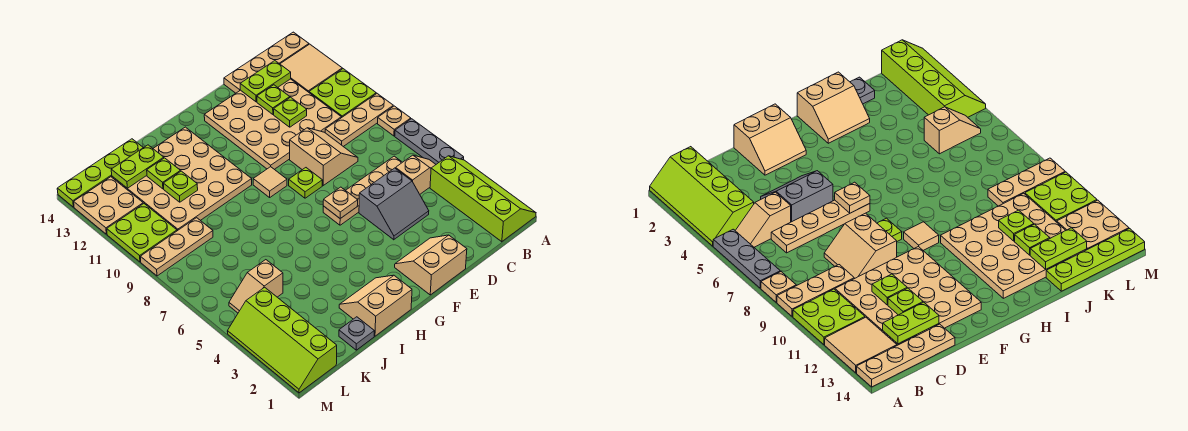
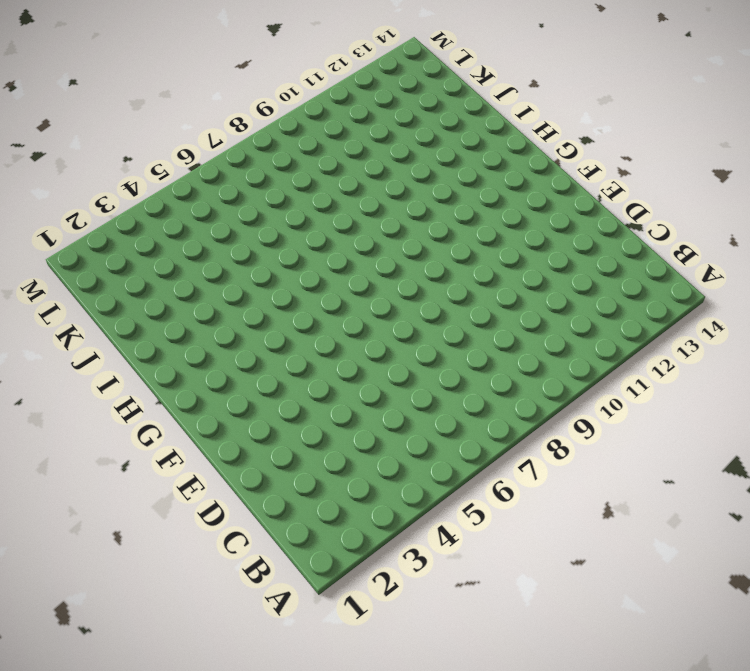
none -> lime slope A1:B4 level 1 top B
none -> grey plate A5:A7 level 1
none -> tan plate A8 level 1
none -> tan plate A9:C9 level 1

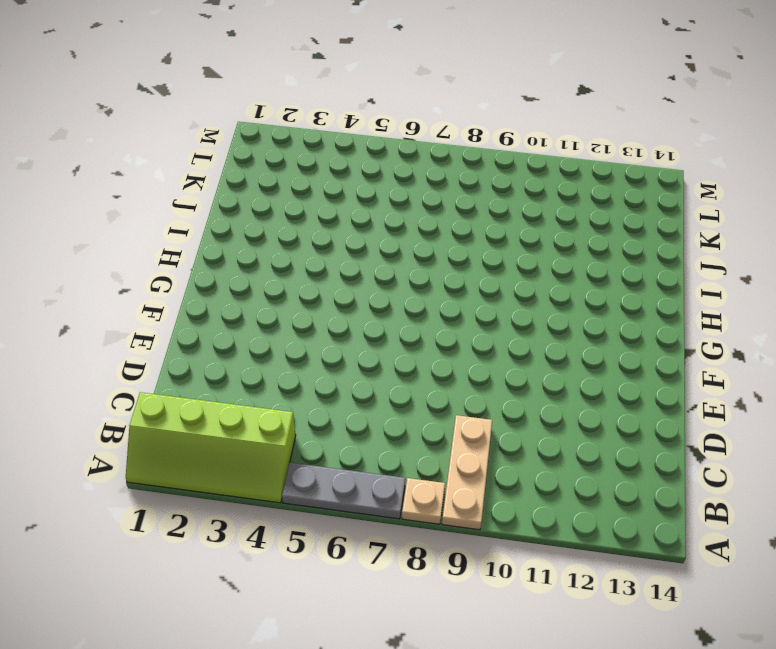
none -> lime plate A10:B11 level 1
none -> tan tile A12:B13 level 1
none -> tan plate A14:D14 level 1
none -> tan slope B5:C5 level 1 top C

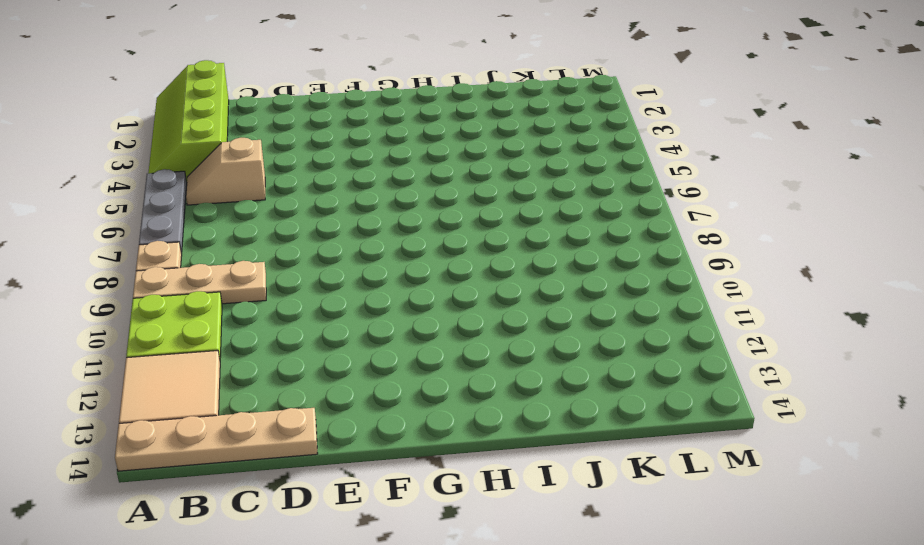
none -> tan plate C6:F6 level 1
none -> tan plate C10:F13 level 1
none -> grey slope D4:E5 level 1 top 5
none -> tan slope D8:E9 level 1 top E

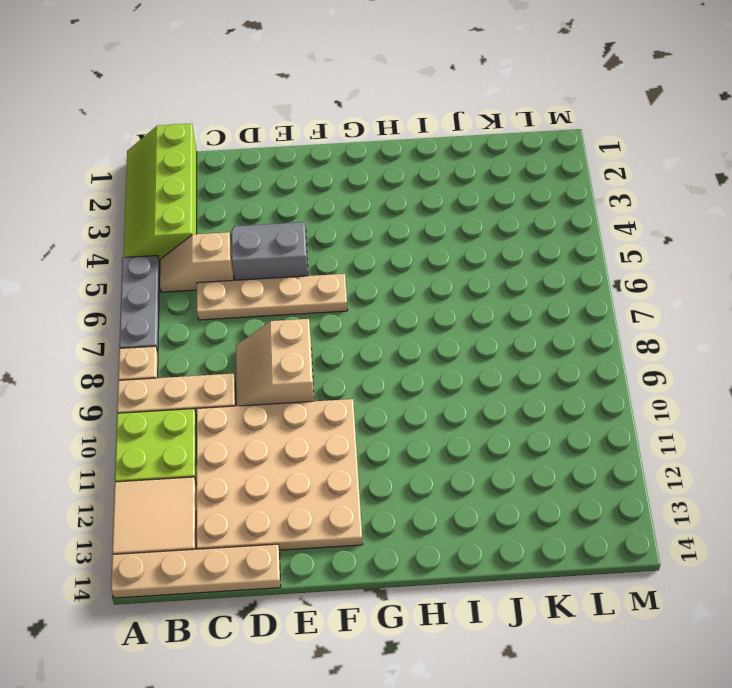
none -> tan slope E1:F2 level 1 top 1
none -> lime plate F8 level 1
none -> tan tile G9 level 1
none -> tan slope H1:I2 level 1 top 1

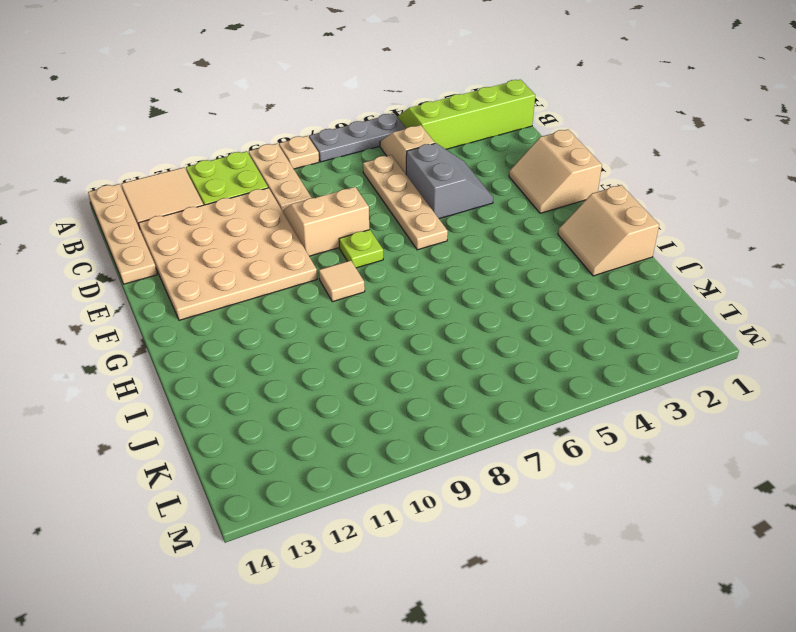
none -> tan plate H10:K13 level 1
none -> grey plate J1 level 1
none -> lime plate J14:M14 level 1
none -> tan slope K5:L5 level 1 top K

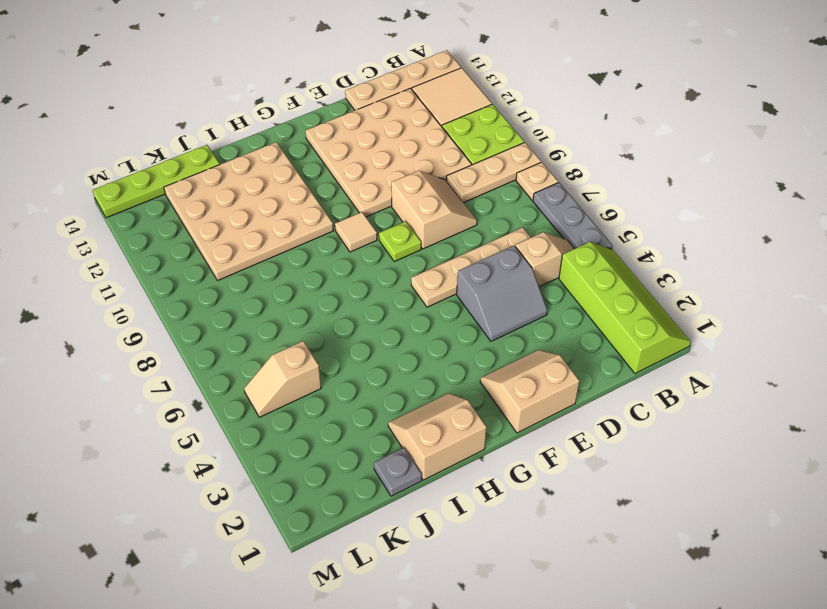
none -> tan plate K9:M9 level 1
none -> lime slope L1:M4 level 1 top L
none -> lime plate L10:M11 level 1
none -> tan plate L12:M13 level 1

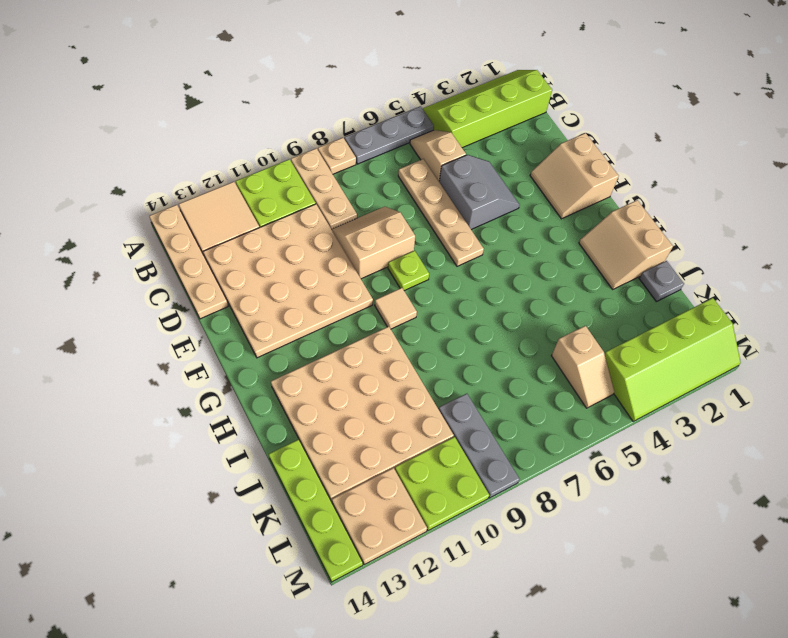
grey plate K9:M9 level 1 -> tan plate K9:M9 level 1
none -> lime plate C13:D13 level 2
none -> lime plate D11 level 2
none -> lime plate D12 level 2
none -> tan plate F6 level 2

